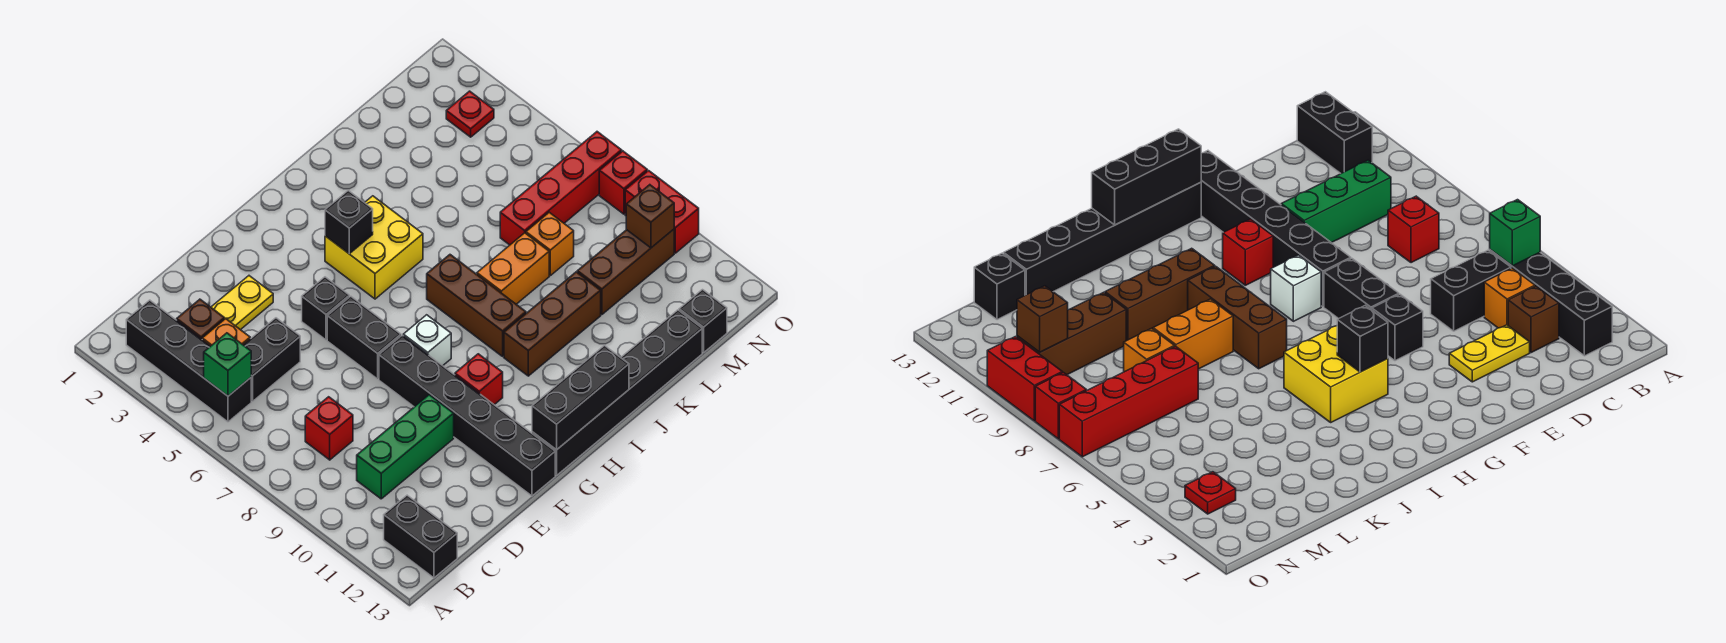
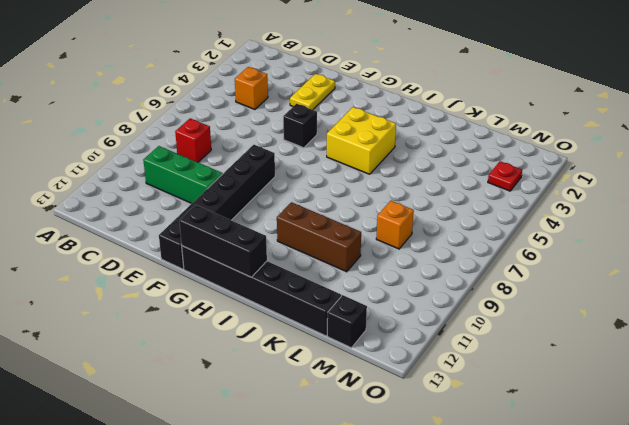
yellow plate E2:E3 level 1 -> yellow plate D3:E3 level 1
none -> black brick B2:B5 level 1
none -> black brick B12:B13 level 1
none -> brown brick C3 level 1

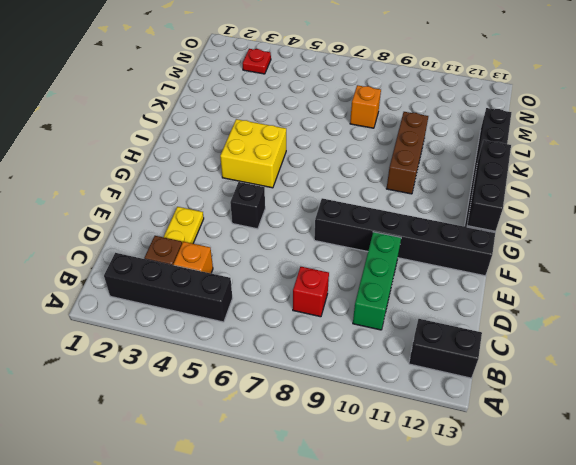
none -> black brick C5:D5 level 1
none -> black brick F6:F7 level 1
none -> white brick G8 level 1

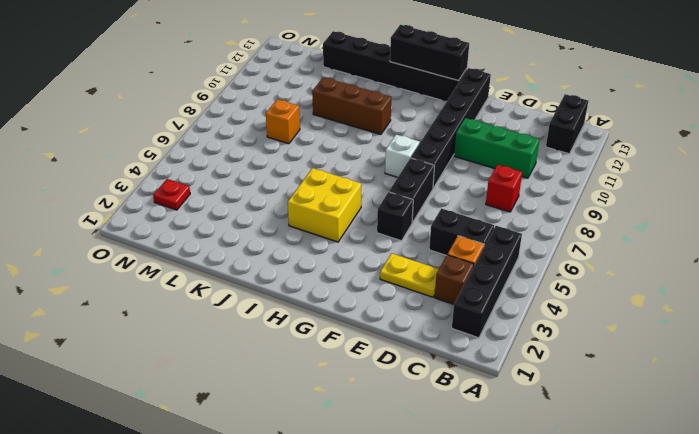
none -> red brick G10 level 1
none -> brown brick I7:I9 level 1
none -> orange brick J8:K8 level 1

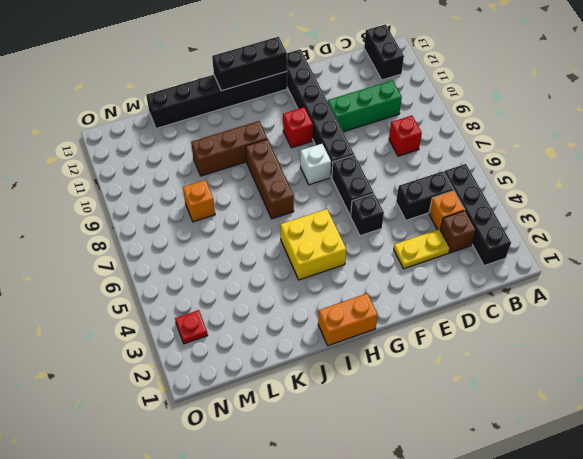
orange brick H1:I1 level 1 -> orange brick J8:K8 level 1
none -> red brick L7:O7 level 1
none -> brown brick L10:N10 level 1
none -> black brick M13 level 1

